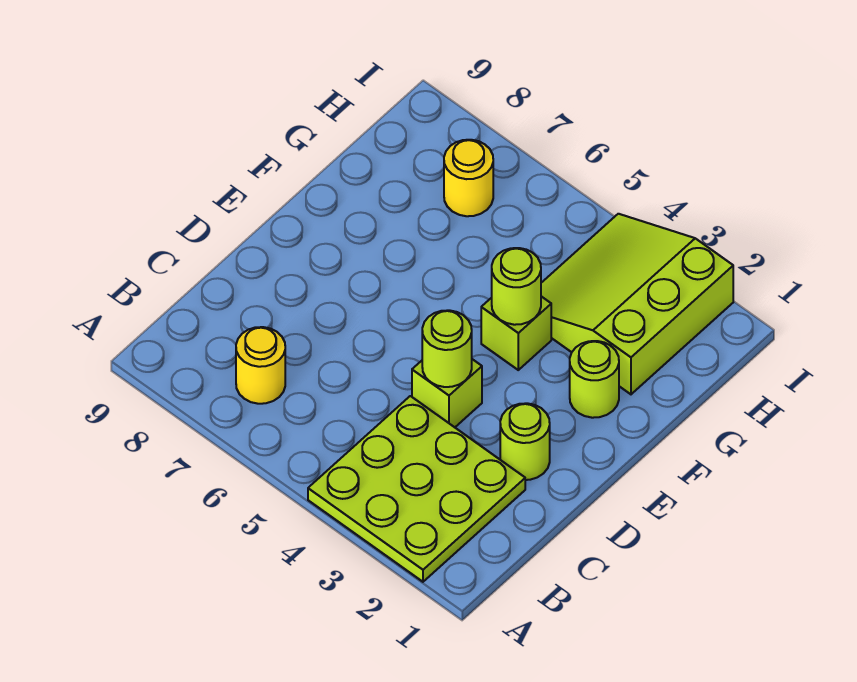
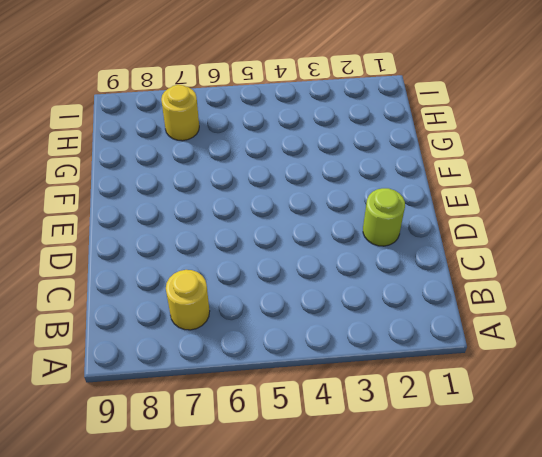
none -> lime plate A2:C4 level 1
none -> lime brick D4 level 1

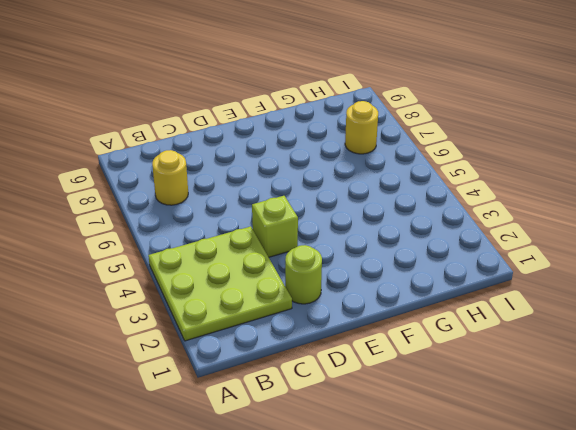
none -> lime round brick F2 level 1
none -> lime brick F4 level 1

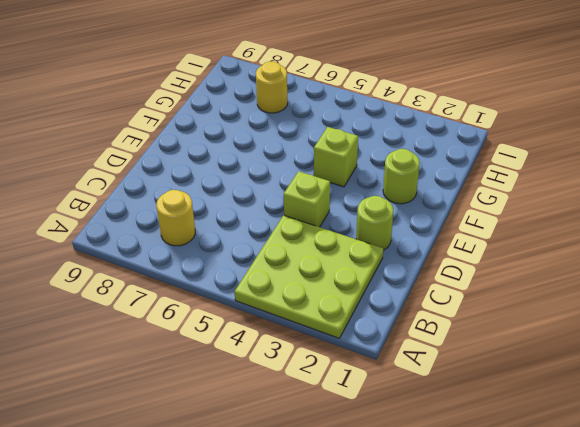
none -> lime slope G2:I4 level 1 top 2
none -> lime round brick D4 level 2

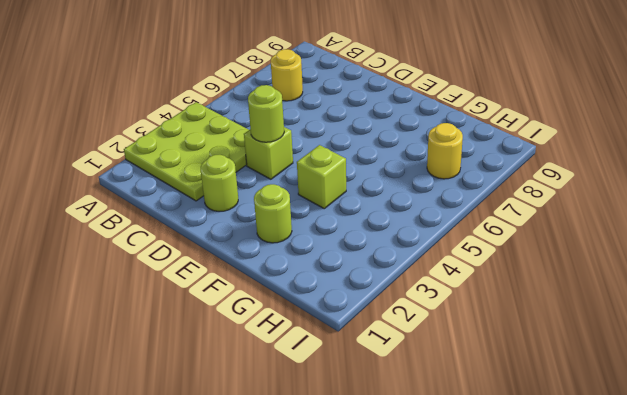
none -> lime slope G2:I4 level 1 top 2
none -> lime round brick F4 level 2

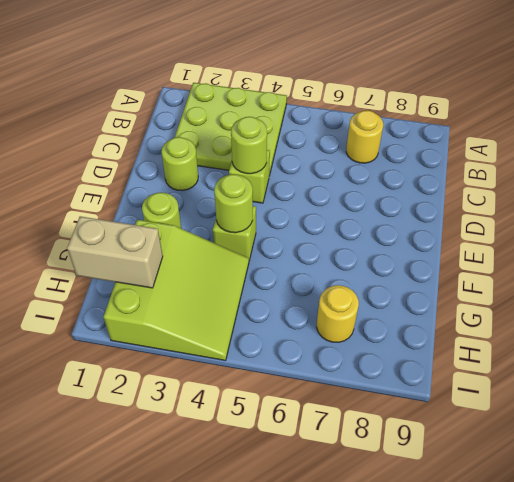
tan brick H1:H2 level 2 -> none

